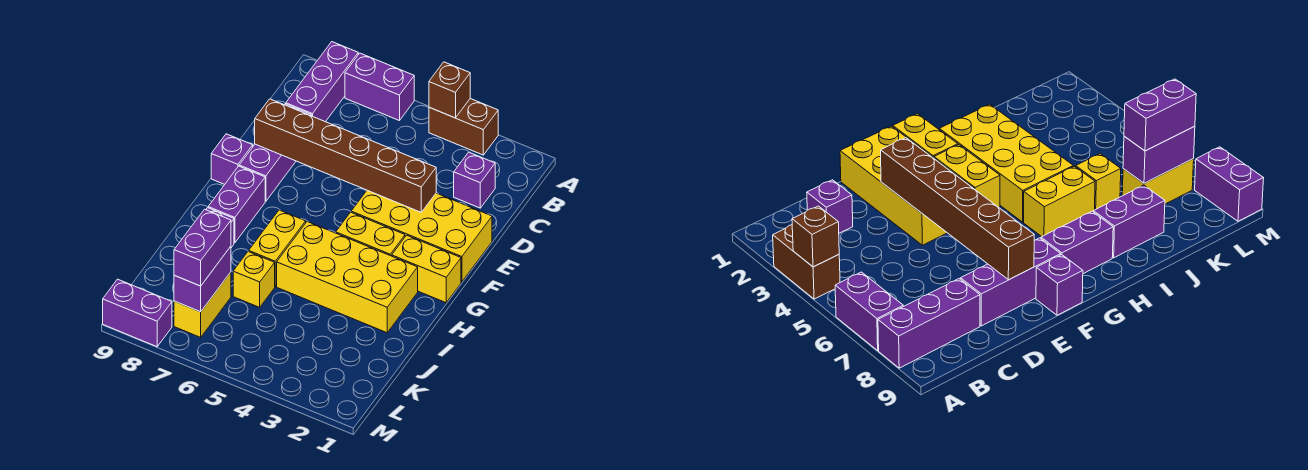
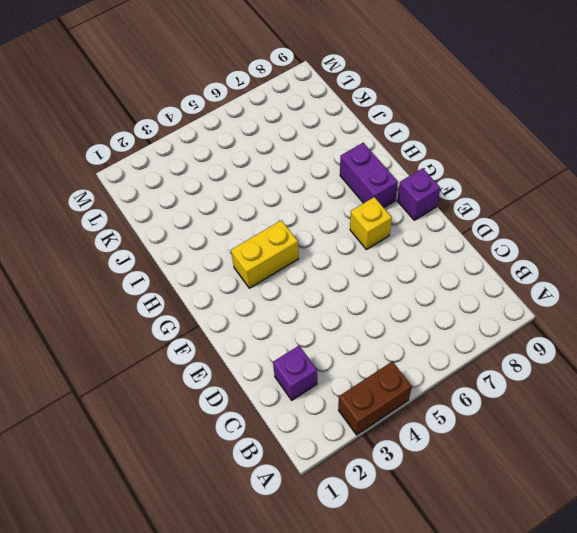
yellow brick F7 level 1 -> yellow brick J6 level 1
none -> purple brick A6:A7 level 1
none -> purple brick A8:C8 level 1
none -> purple brick D8:F8 level 1

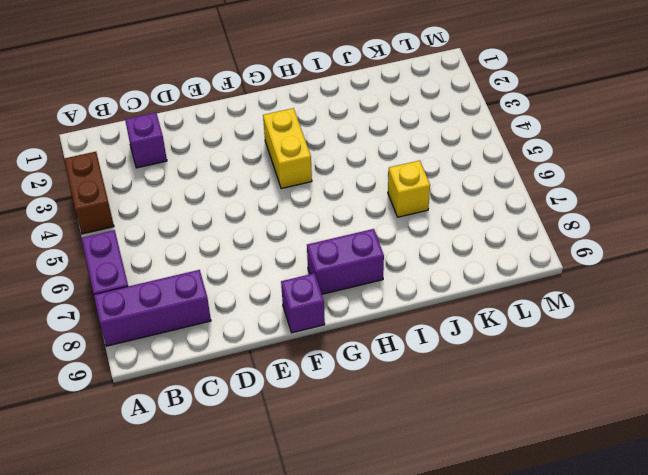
none -> purple brick D8:F8 level 1
none -> yellow brick E1:F4 level 1
none -> yellow brick G1:G2 level 1

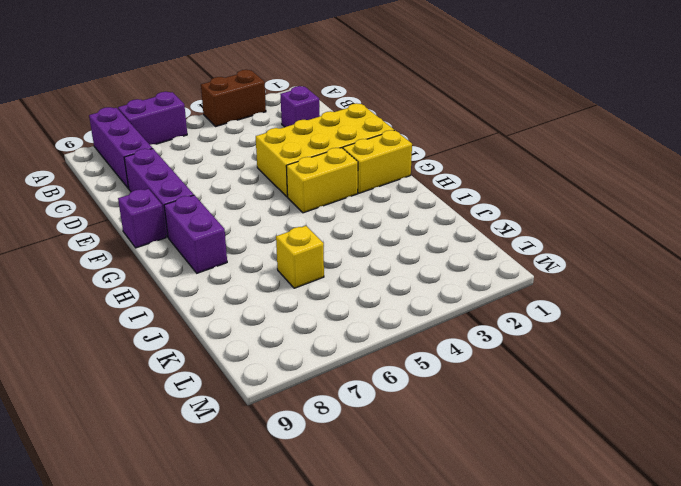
none -> yellow brick H2:I5 level 1
none -> yellow brick H6:I6 level 1
none -> purple brick I8:J8 level 1

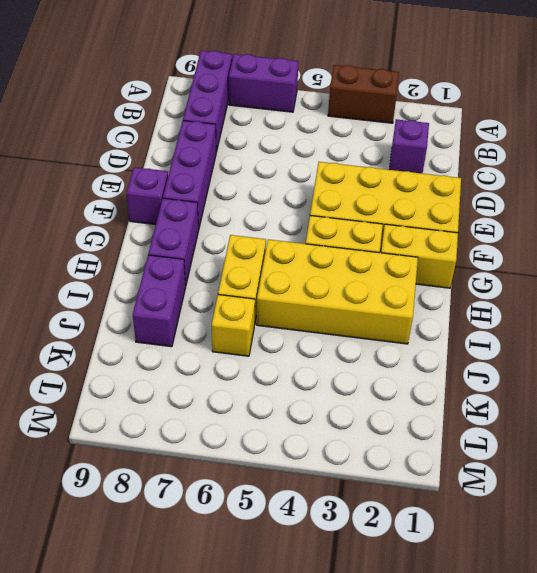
none -> yellow brick K7:L7 level 1
none -> purple brick M8:M9 level 1
none -> brown brick A4 level 2

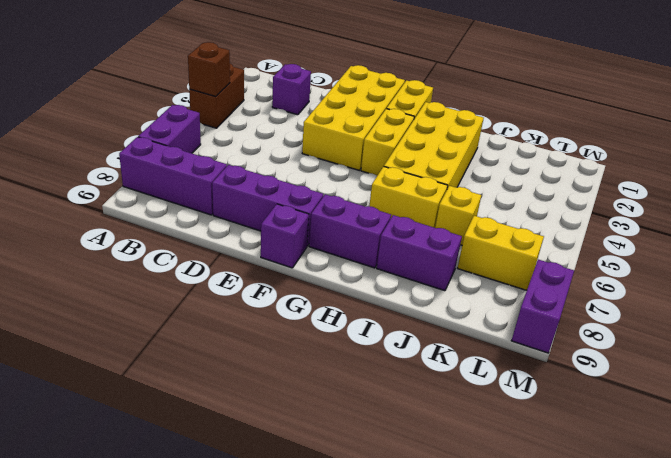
none -> brown brick E3:E8 level 2
none -> purple brick K7:L7 level 2
none -> purple brick K7:L7 level 3

